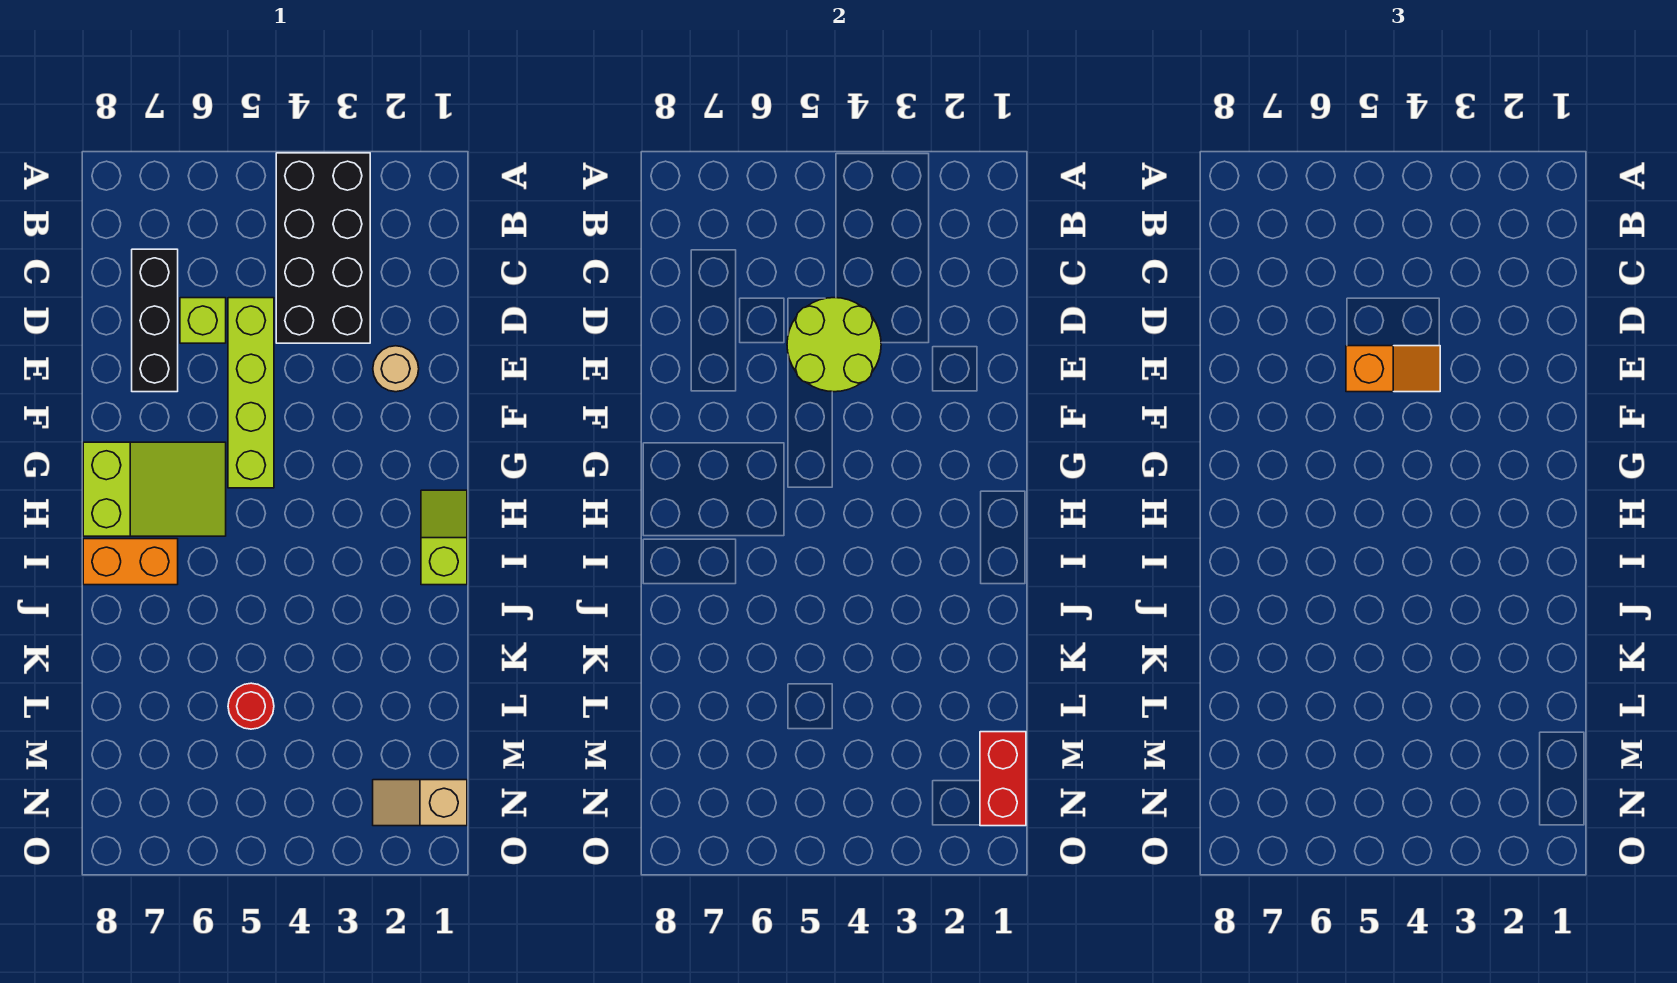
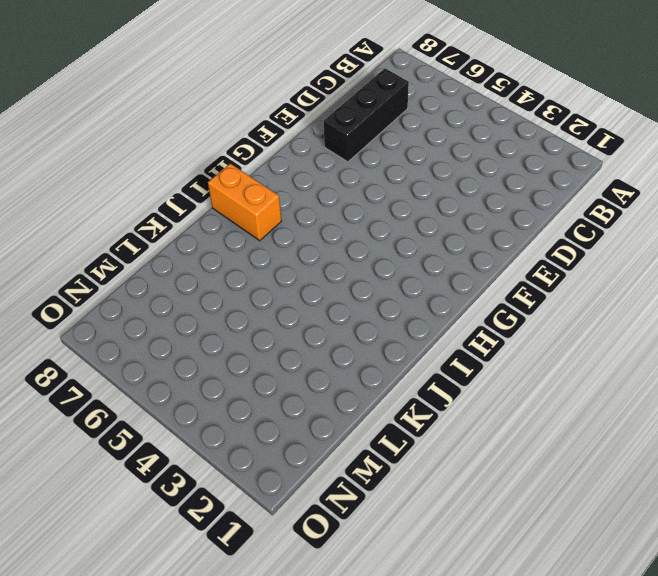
none -> black brick A3:D4 level 1
none -> lime brick D5:G5 level 1
none -> lime brick D6 level 1

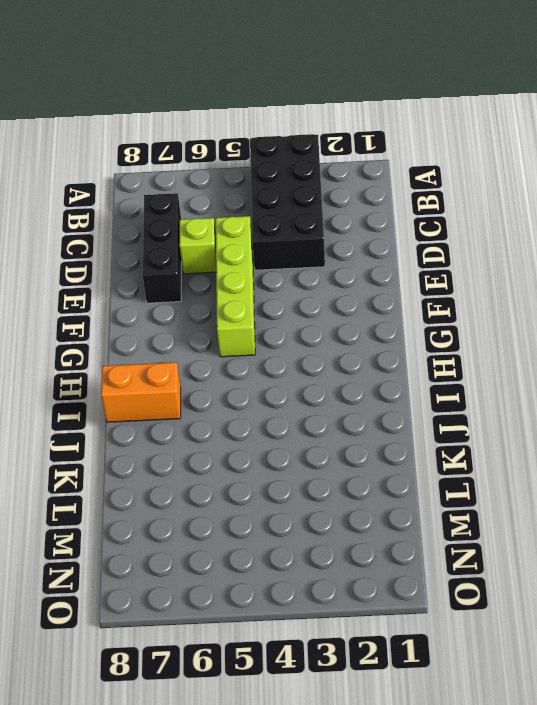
none -> tan round brick E2 level 1
none -> lime slope G6:H8 level 1 top 8
none -> lime slope H1:I1 level 1 top I

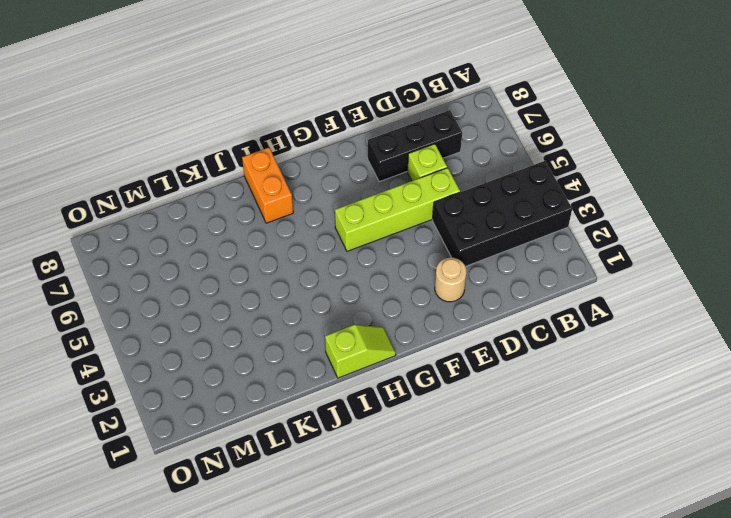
none -> lime slope G6:H8 level 1 top 8
none -> red round brick L5 level 1
none -> tan slope N1:N2 level 1 top 1

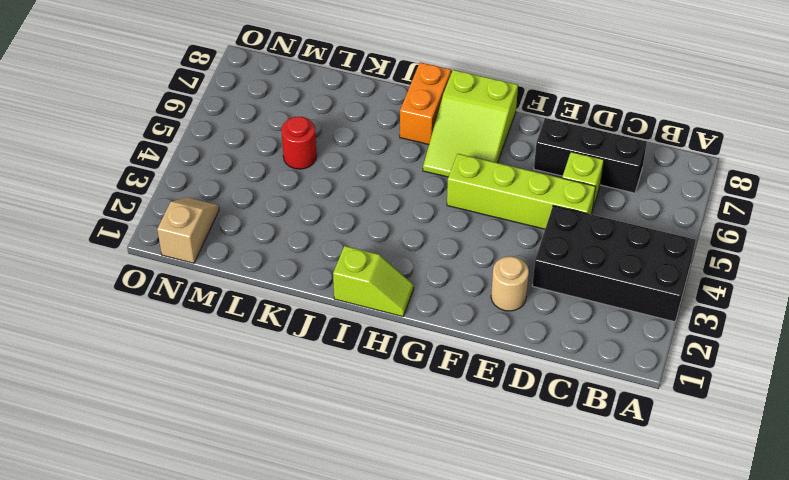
none -> lime round brick D4:E5 level 2
none -> red brick M1:N1 level 2
none -> orange slope E4:E5 level 3 top 5

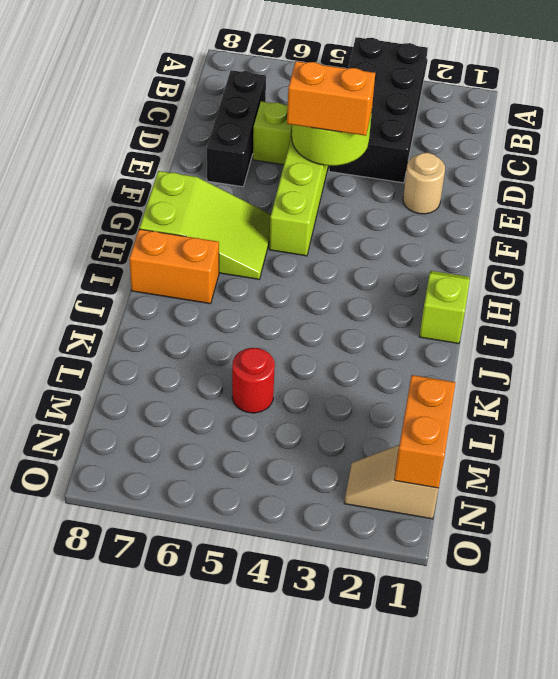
orange brick E4:E5 level 3 -> orange slope E4:E5 level 3 top 5
orange brick M1:N1 level 2 -> red brick M1:N1 level 2

